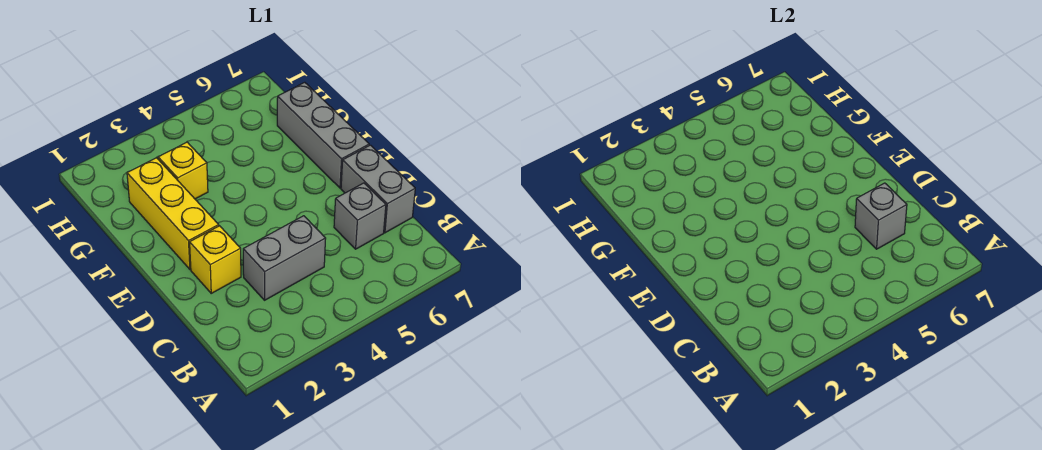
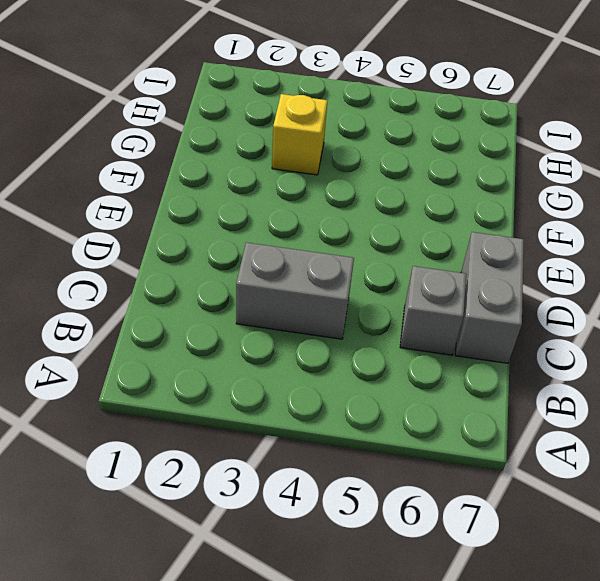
none -> yellow brick D2 level 1
none -> yellow brick E2:G2 level 1

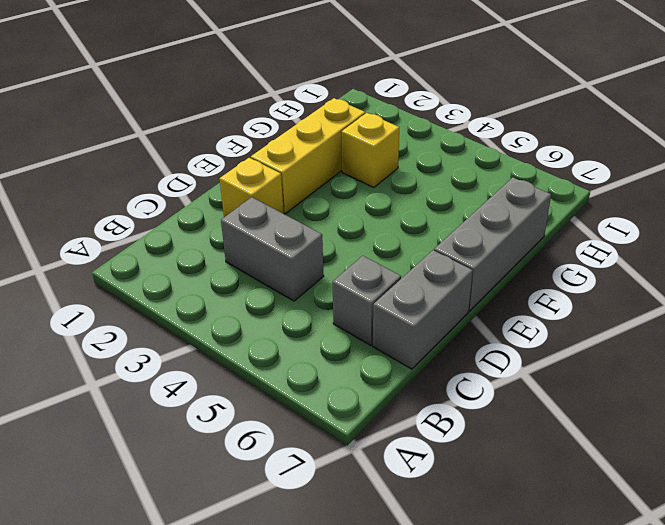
none -> grey brick C6 level 2

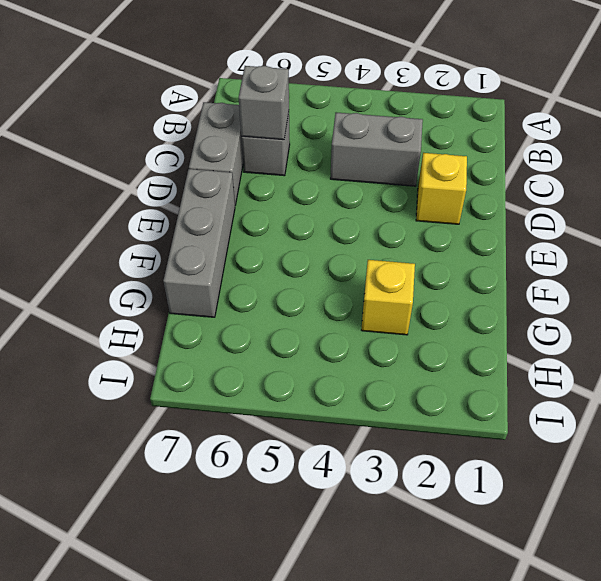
none -> yellow brick E2:G2 level 1

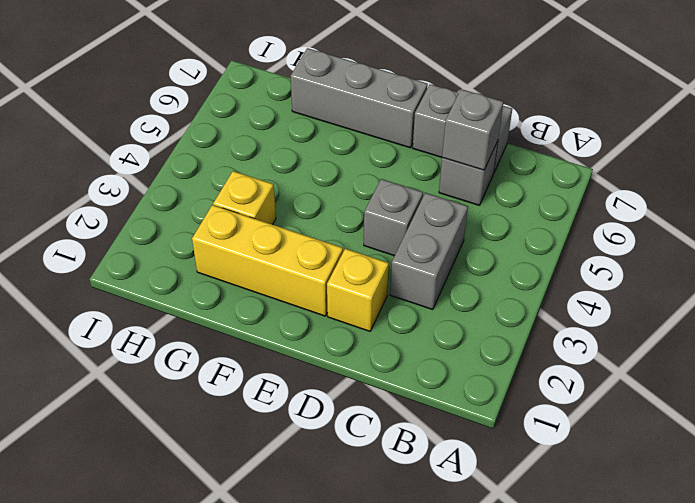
grey brick D4 level 1 -> none

